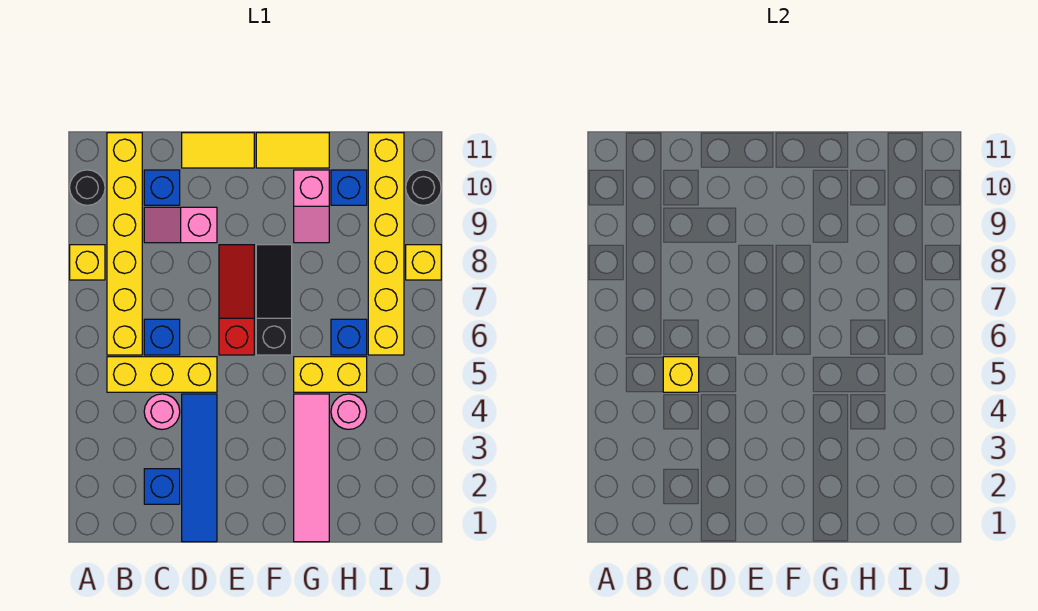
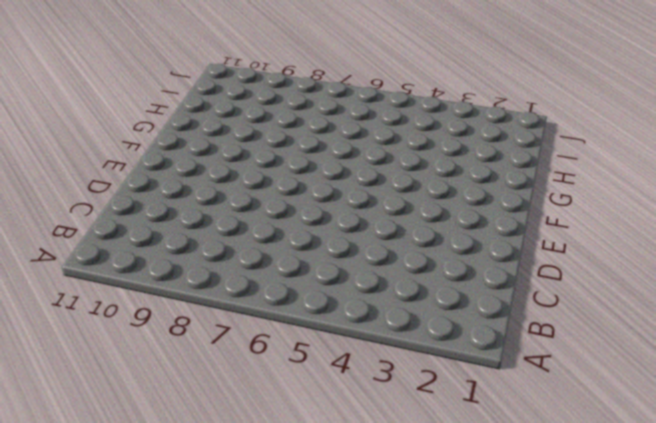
none -> yellow brick A8 level 1
none -> black round brick A10 level 1
none -> yellow brick B5:D5 level 1

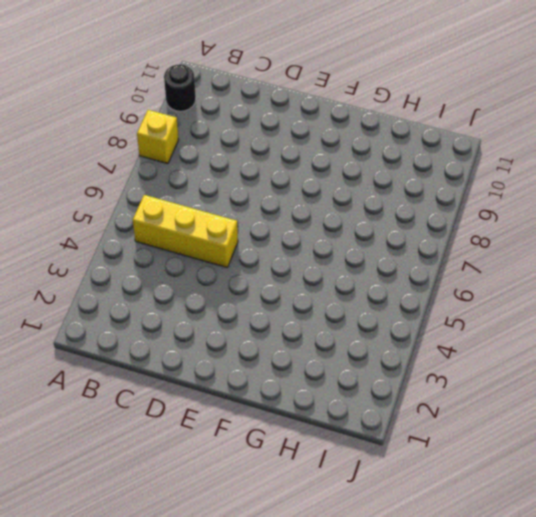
none -> yellow brick B6:B11 level 1
none -> blue brick C2 level 1
none -> pink round brick C4 level 1

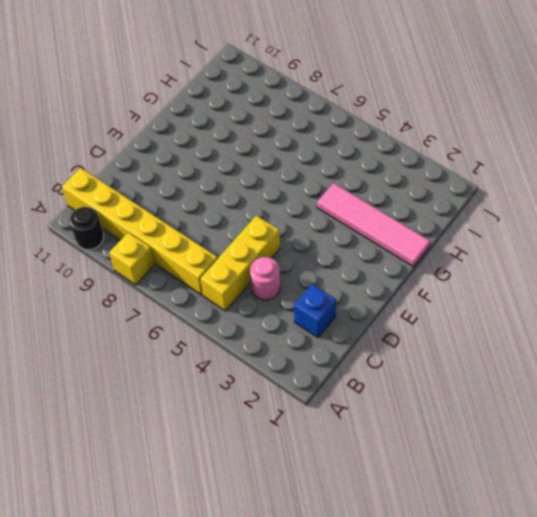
none -> blue brick C6 level 1
none -> pink slope C9:D9 level 1 top D
none -> blue brick C10 level 1

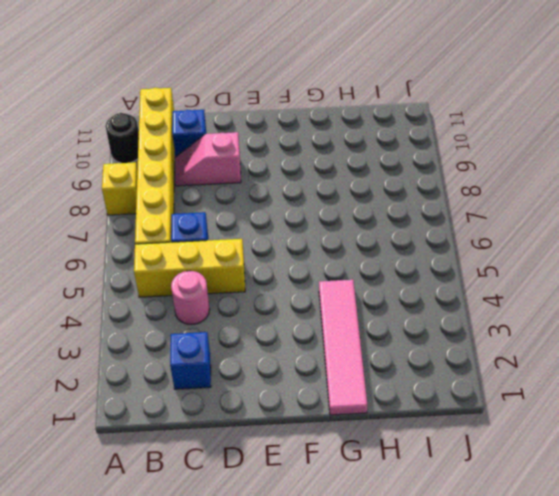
none -> blue tile D1:D4 level 1
none -> yellow tile D11:E11 level 1
none -> red slope E6:E8 level 1 top 6

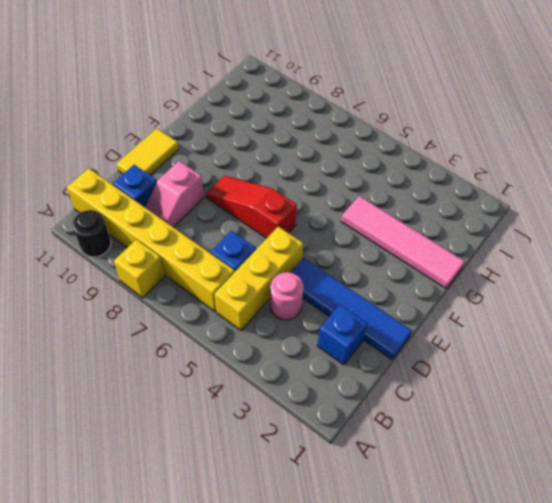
none -> black slope F6:F8 level 1 top 6
none -> yellow tile F11:G11 level 1
none -> yellow brick G5:H5 level 1

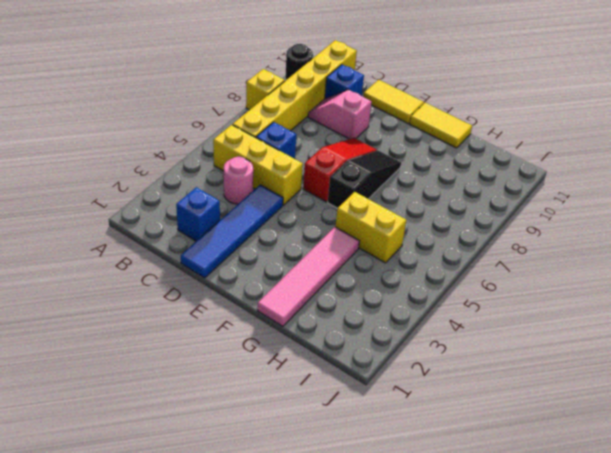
none -> pink slope G9:G10 level 1 top 10
none -> pink round brick H4 level 1
none -> blue brick H6 level 1

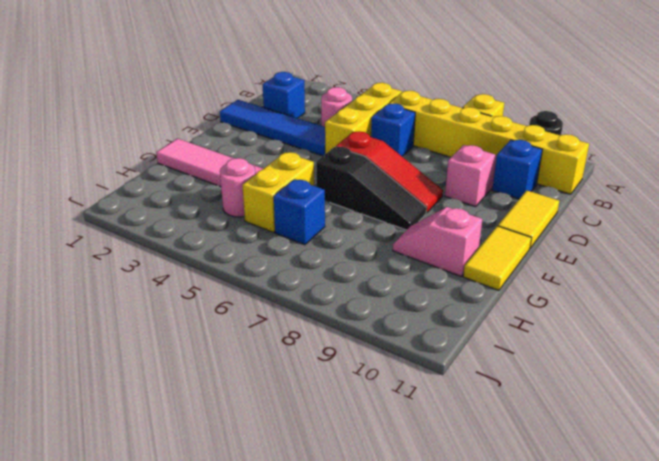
none -> blue brick H10 level 1
none -> yellow brick I6:I11 level 1
none -> yellow brick J8 level 1

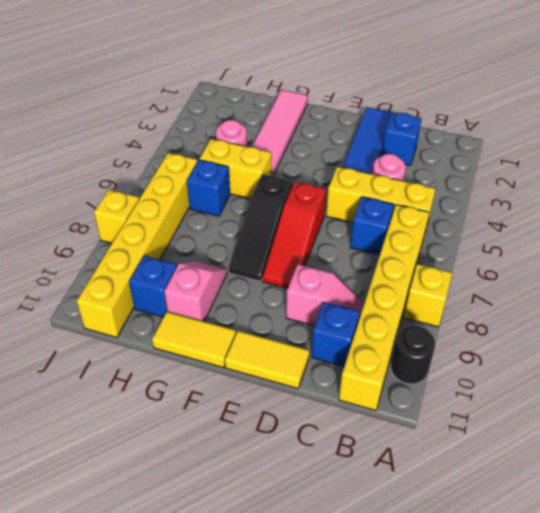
none -> black round brick J10 level 1
none -> yellow brick C5 level 2

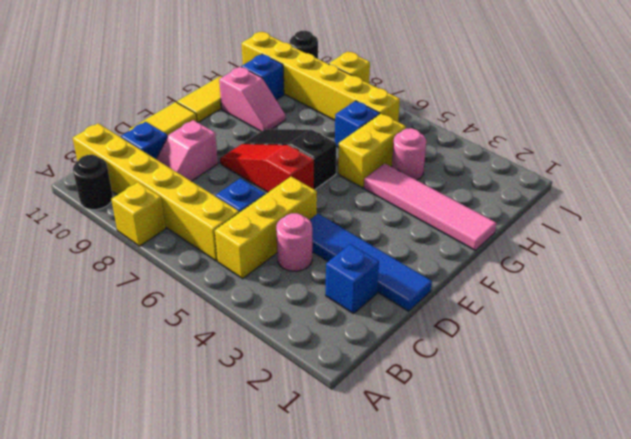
none -> yellow brick C5 level 2

